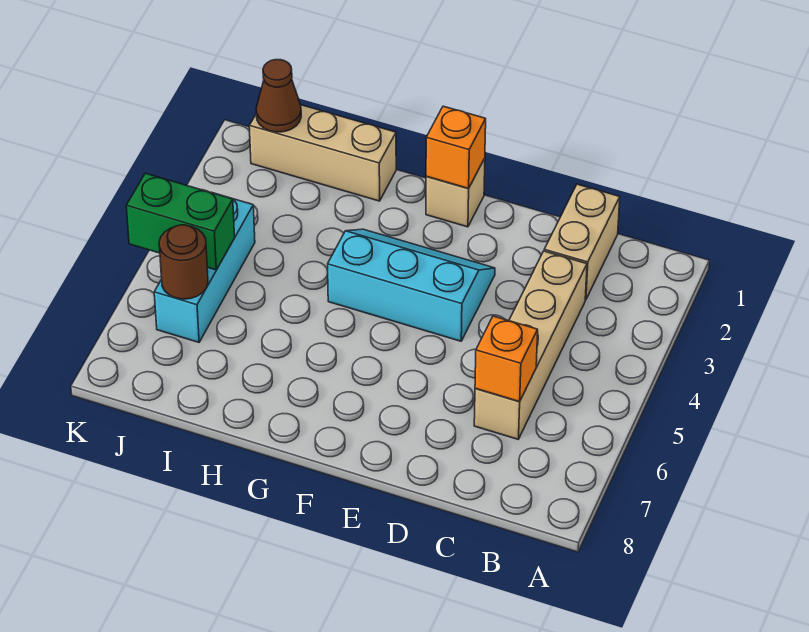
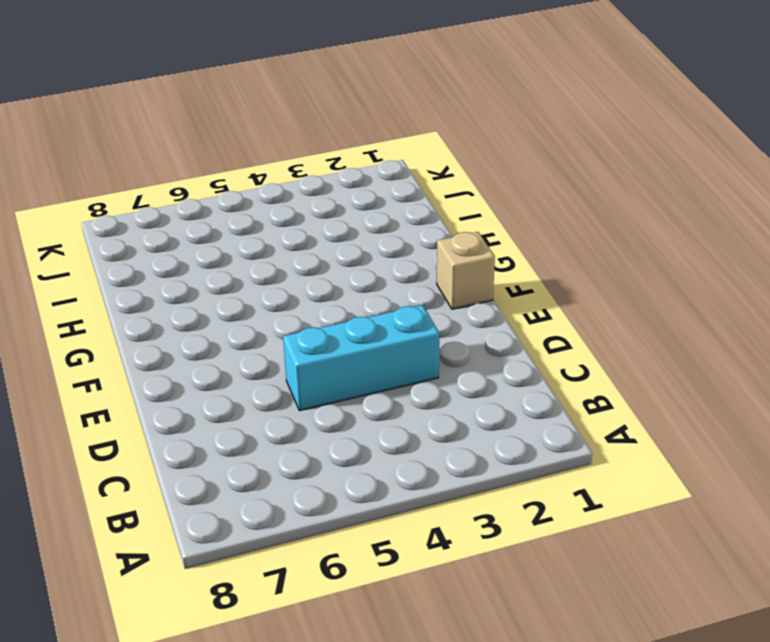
cyan brick D3:D5 level 1 -> cyan brick J4:J6 level 1
none -> tan brick C1:C2 level 1
none -> tan brick C3:C6 level 1

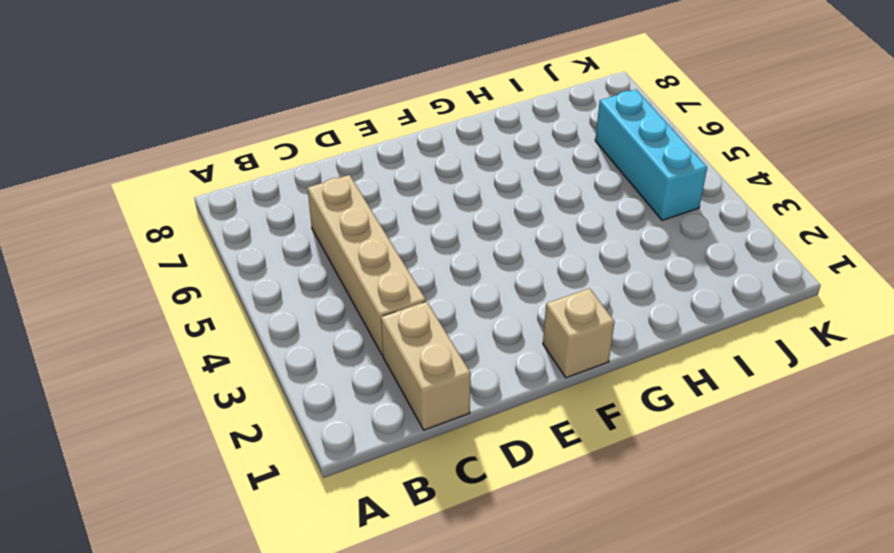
none -> cyan slope E3:G4 level 1 top 4
none -> tan brick H1:J1 level 1

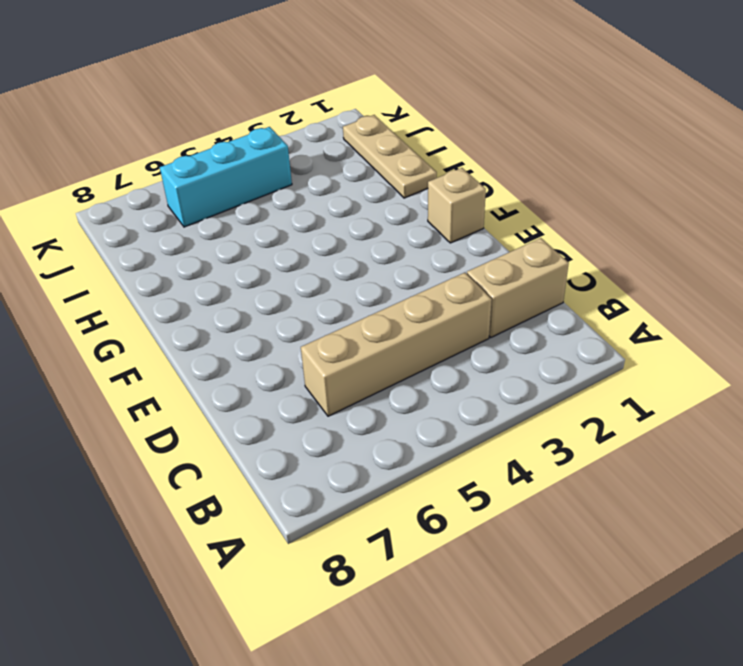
tan plate H1:J1 level 1 -> tan brick H1:J1 level 1
none -> cyan slope E3:G4 level 1 top 4
none -> orange brick C6 level 2

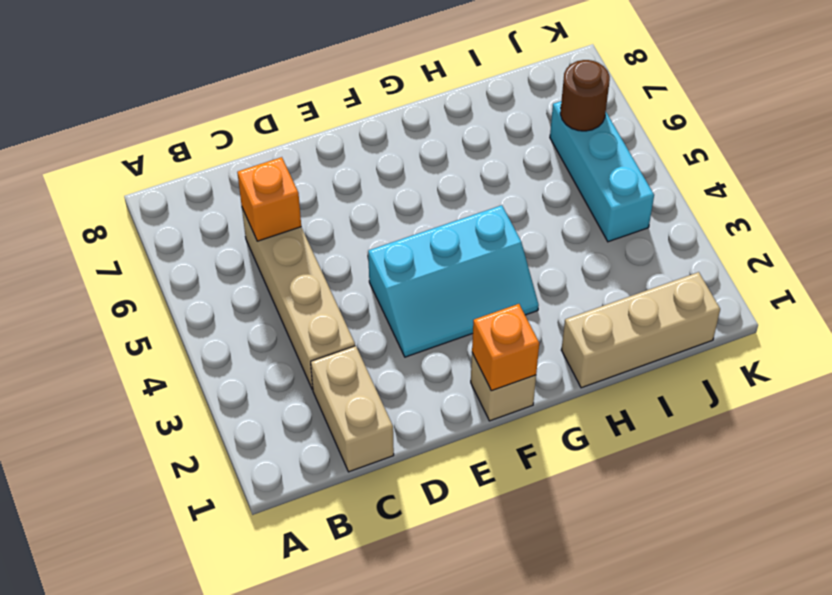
none -> brown cone J1 level 2
none -> green brick J5:K5 level 2

